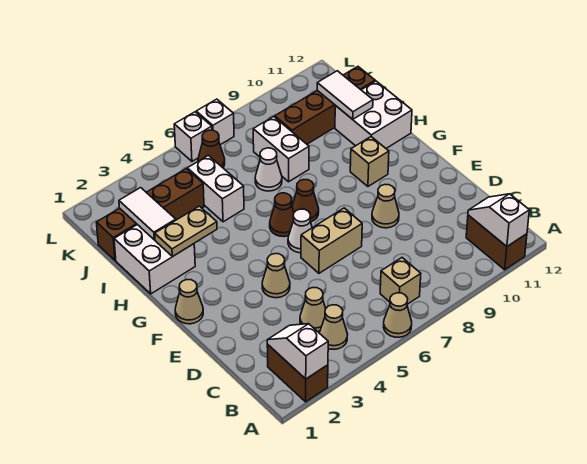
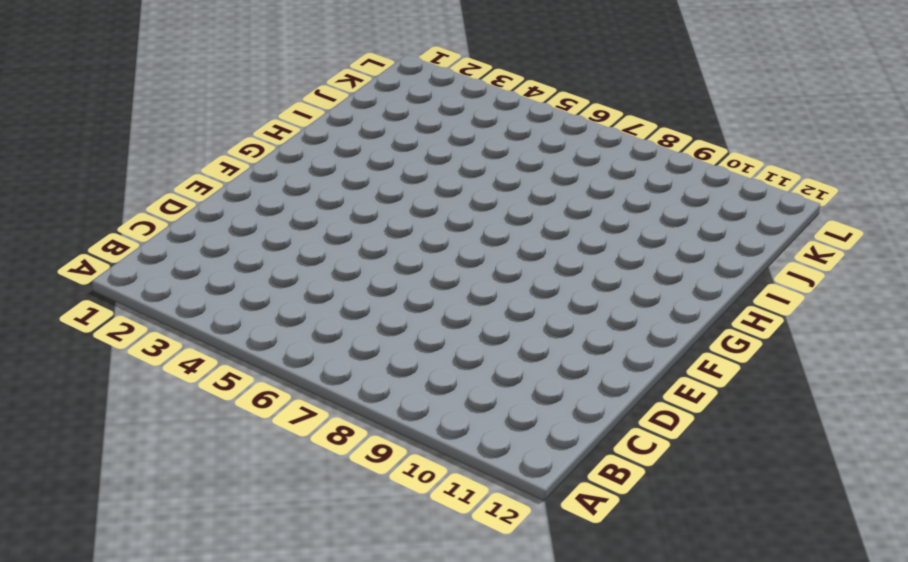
none -> brown brick A2:B2 level 1
none -> tan cone A6 level 1
none -> brown brick A11:B11 level 1

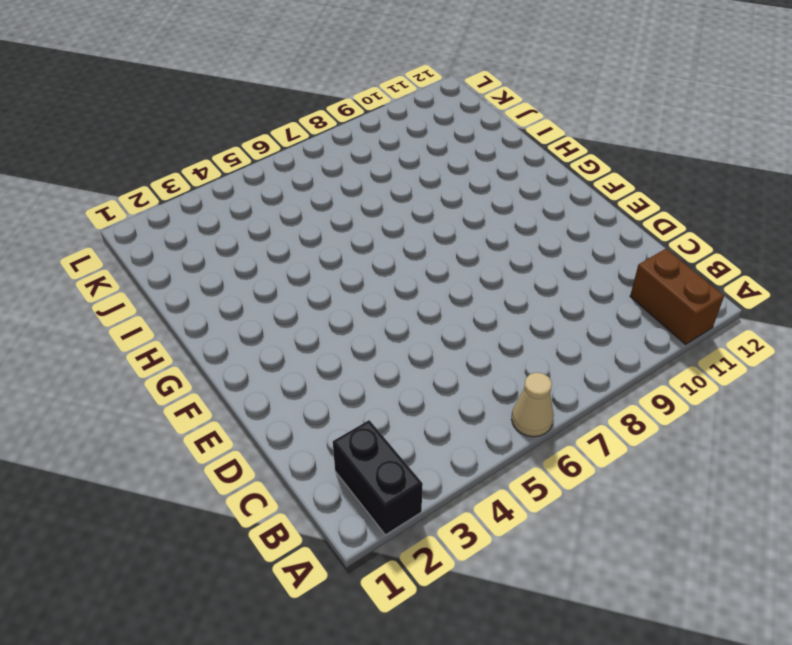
black brick A2:B2 level 1 -> brown brick A2:B2 level 1
none -> tan cone B4 level 1
none -> tan brick B7 level 1
none -> tan cone C4 level 1

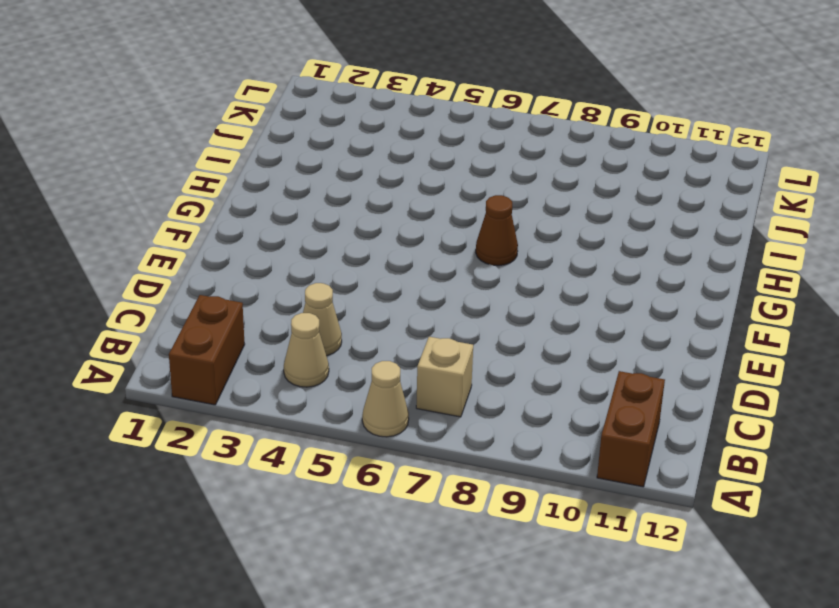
none -> tan cone E4 level 1
none -> tan brick E6:E7 level 1
none -> tan cone E9 level 1

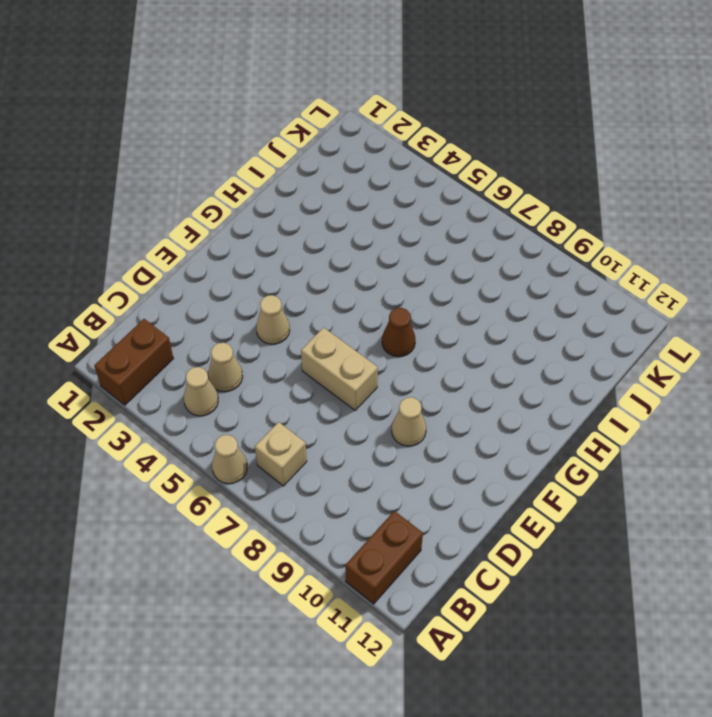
none -> tan cone F1 level 1
none -> white cone F6 level 1
none -> brown cone G6 level 1

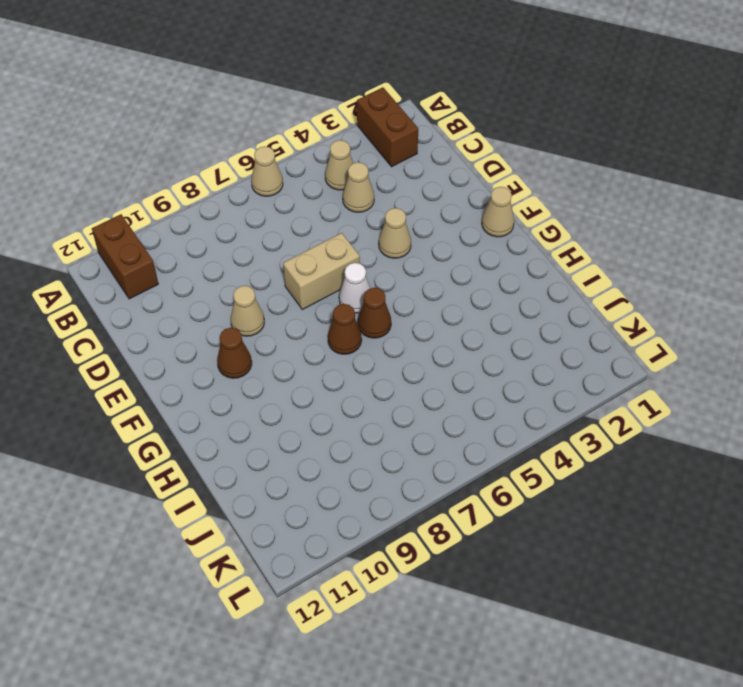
brown cone F10 level 1 -> brown cone K6 level 1
none -> tan brick B7 level 1
none -> tan brick G10 level 1
none -> white brick H1:I2 level 1

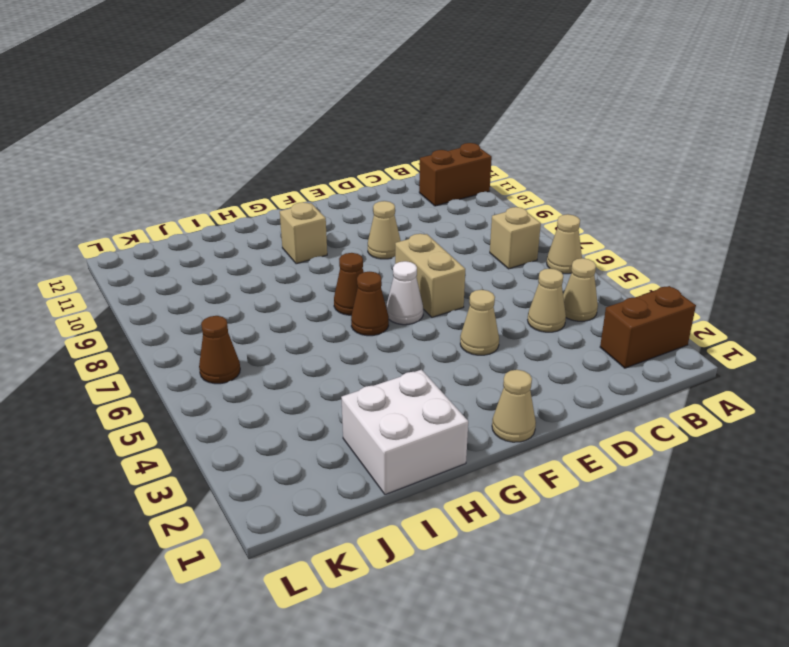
none -> white brick H11:I12 level 1
none -> white brick I5:J5 level 1
none -> white cone I7 level 1

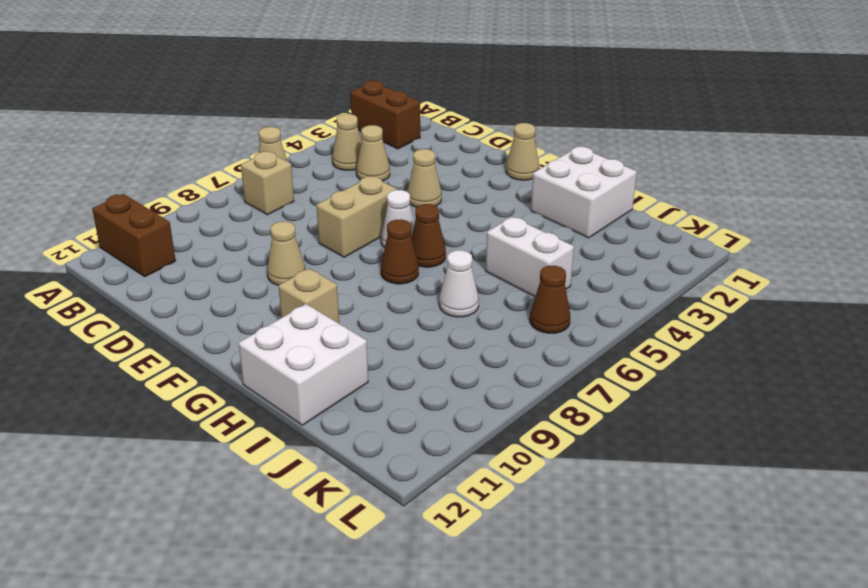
none -> white brick I8:J8 level 1
none -> brown brick J1:J4 level 1
none -> brown brick J9:J12 level 1

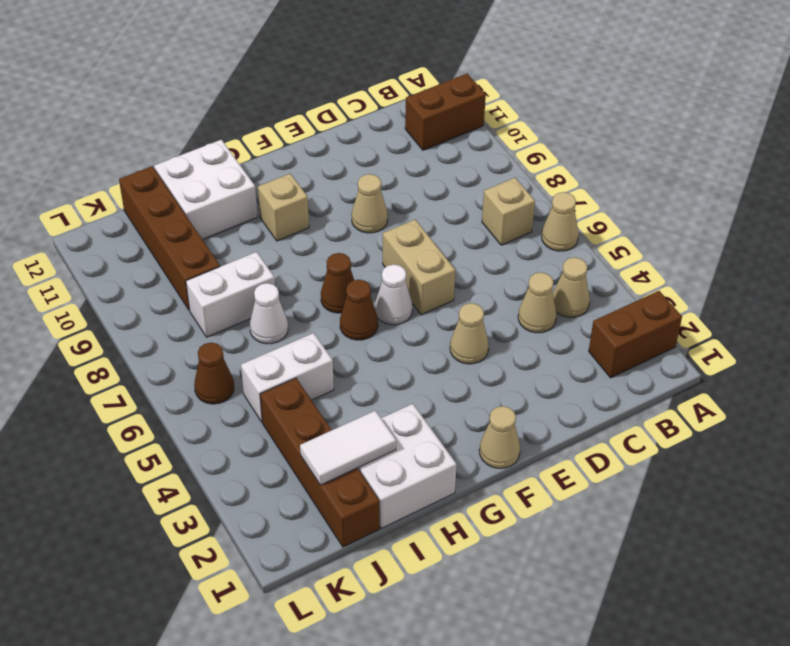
none -> white brick L6 level 1
none -> white brick L7 level 1
none -> white slope A2:B2 level 2 top A

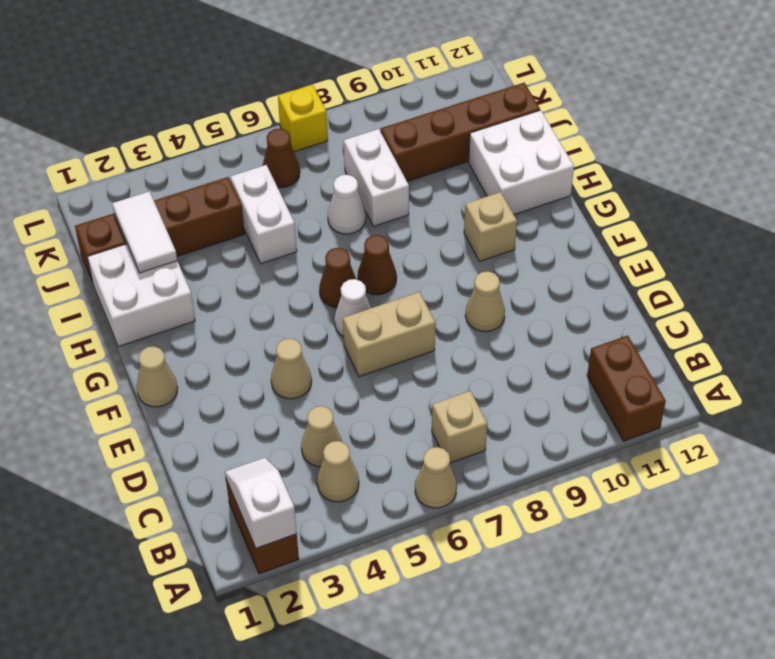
yellow brick L7 level 1 -> white brick L7 level 1
none -> white brick L6 level 1
none -> white slope A11:B11 level 2 top A
none -> tan plate H2:H3 level 2

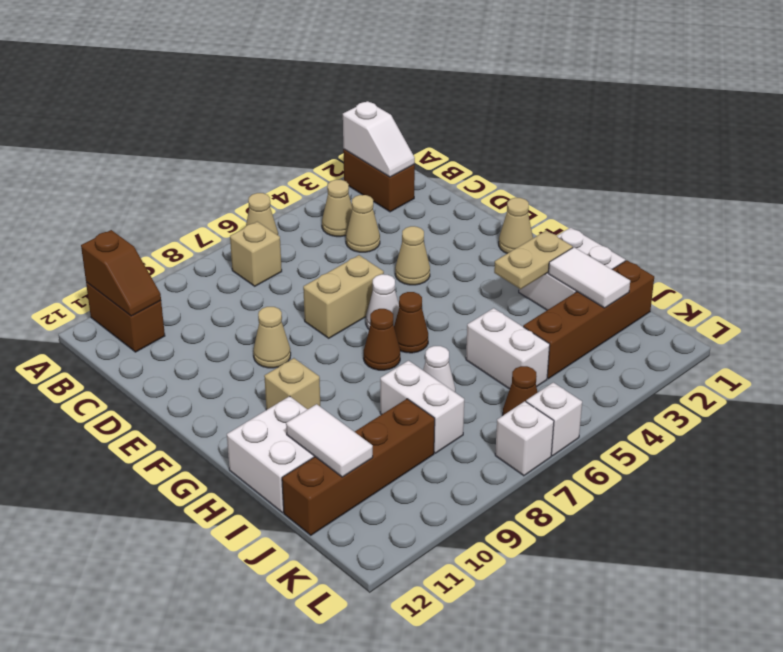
brown slope A11:B11 level 2 top A -> white slope A11:B11 level 2 top A

